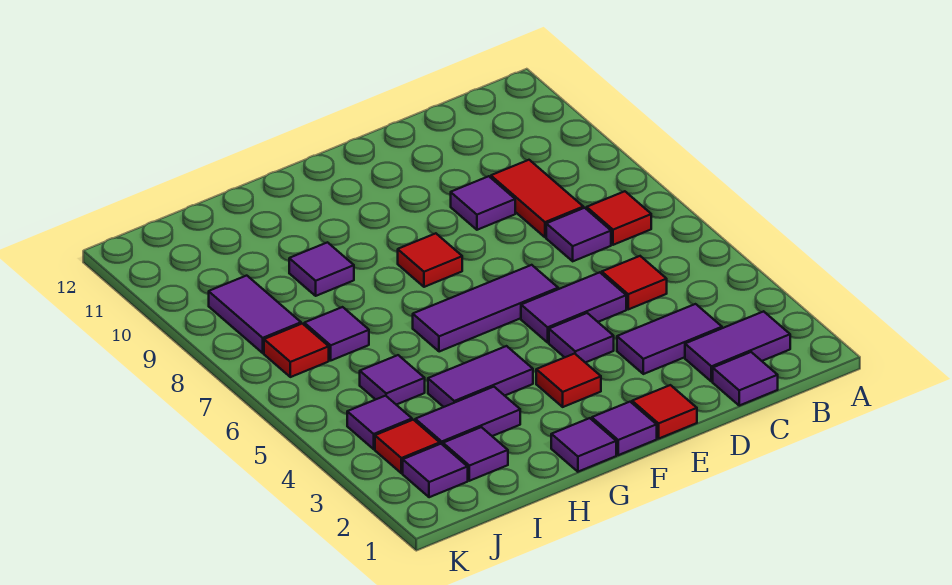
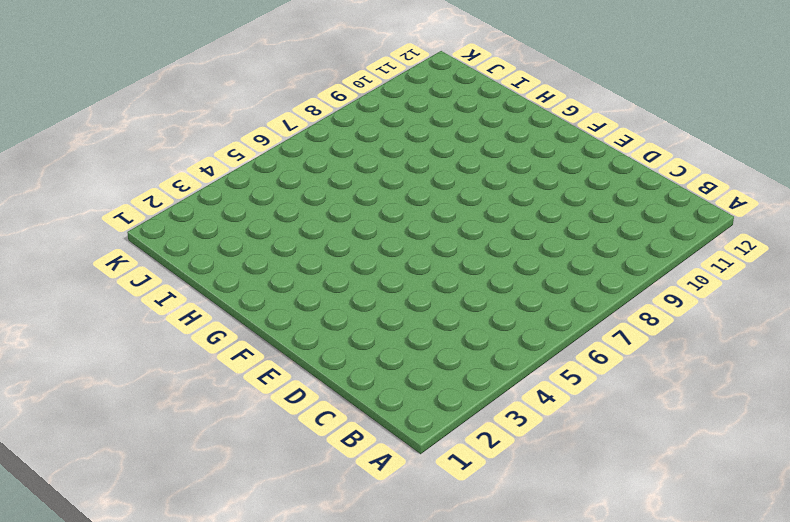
none -> purple tile B2:C2 level 1
none -> red tile B7 level 1
none -> purple tile C1 level 1

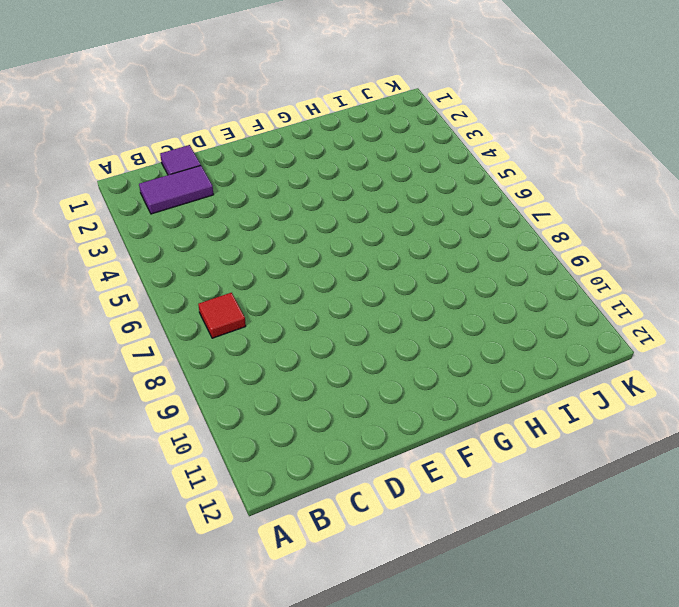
none -> purple tile C3:D3 level 1
none -> red tile C5 level 1
none -> purple tile C7 level 1

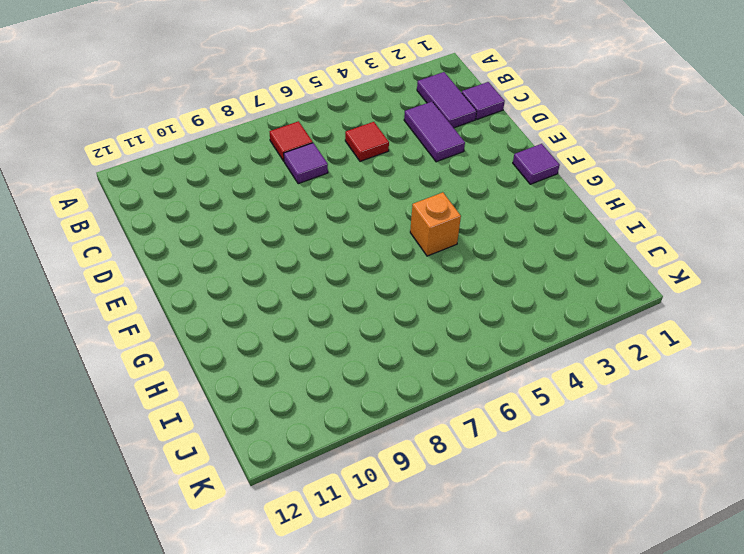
orange brick G5 level 1 -> none
none -> red tile C8:C9 level 1
none -> purple tile D5:E5 level 1
none -> purple tile D9 level 1

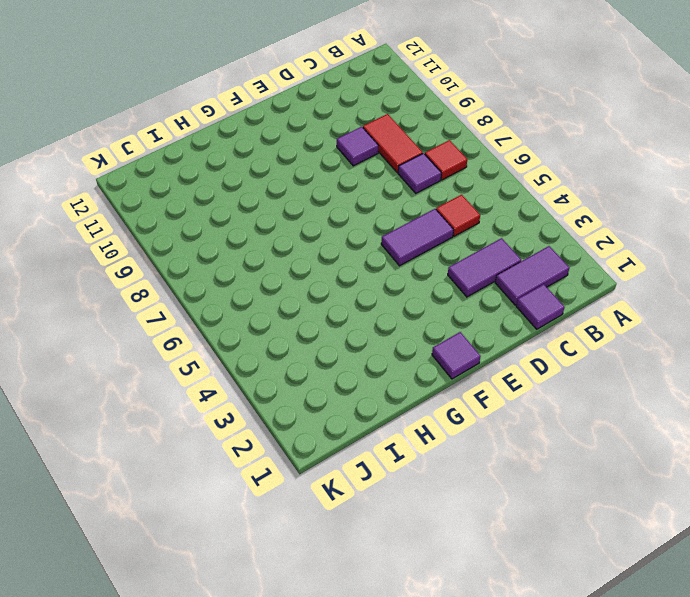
none -> red tile E1 level 1
none -> purple tile E4 level 1
none -> purple tile E6:G6 level 1

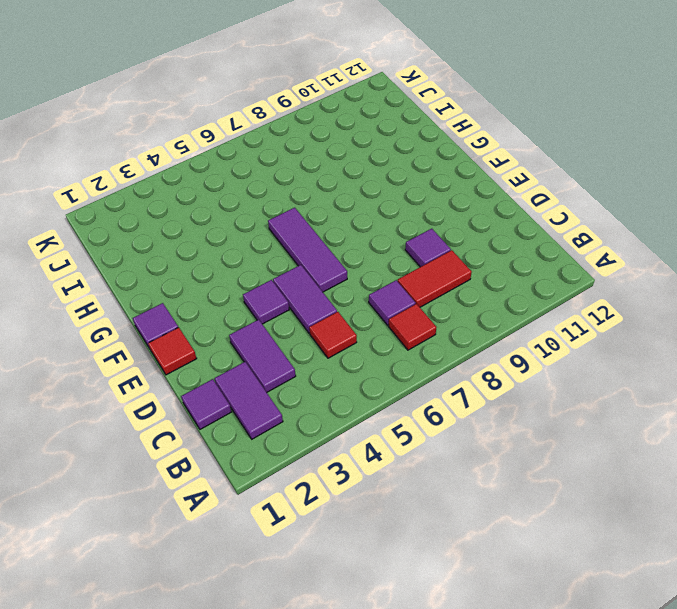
none -> red tile F3 level 1
none -> red tile F8 level 1
none -> purple tile G1 level 1

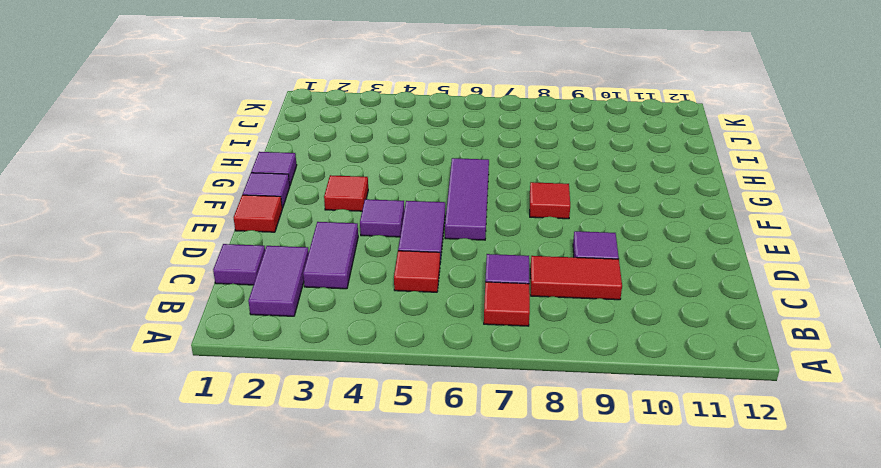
none -> purple tile G4:H4 level 1
none -> purple tile H3:I3 level 1
none -> purple tile H9 level 1

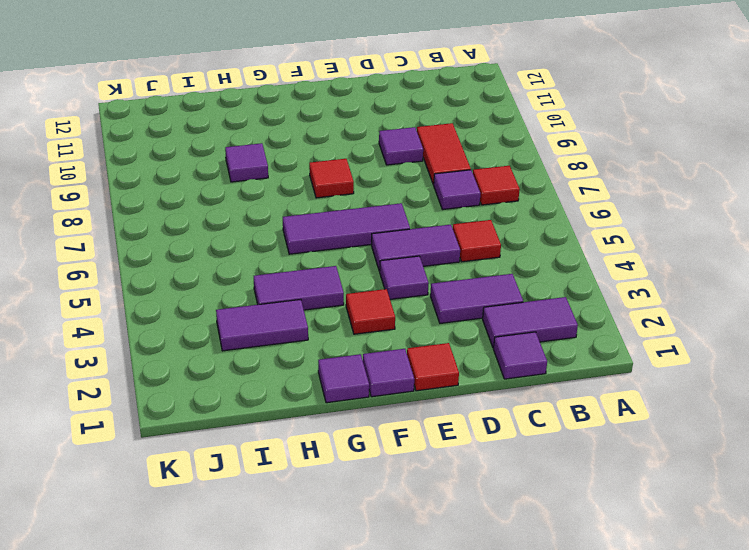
none -> purple tile I2 level 1
none -> purple tile I5 level 1
none -> purple tile I7 level 1

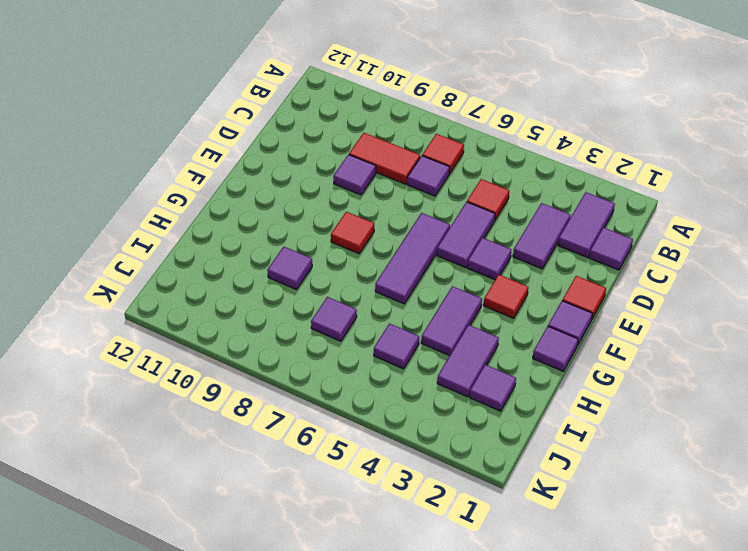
none -> purple tile J2 level 1
none -> red tile J3 level 1
none -> purple tile J4 level 1

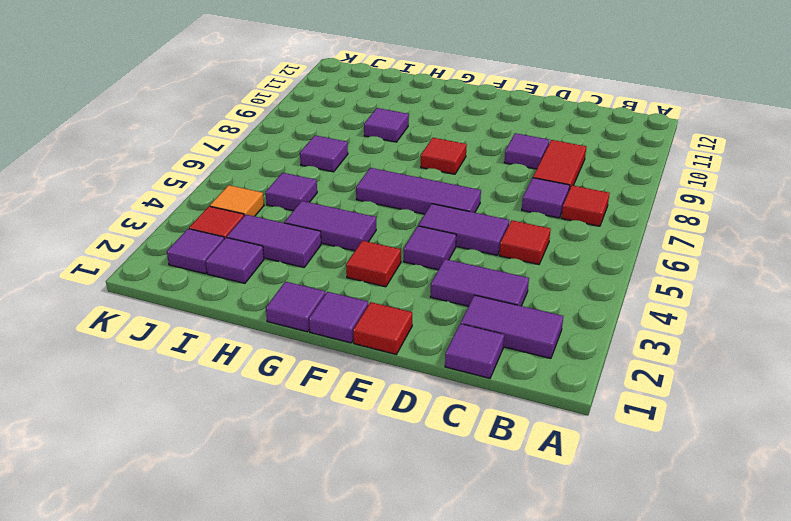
orange tile J4 level 1 -> purple tile J4 level 1
none -> red tile J7 level 1
none -> purple tile J8:J9 level 1

